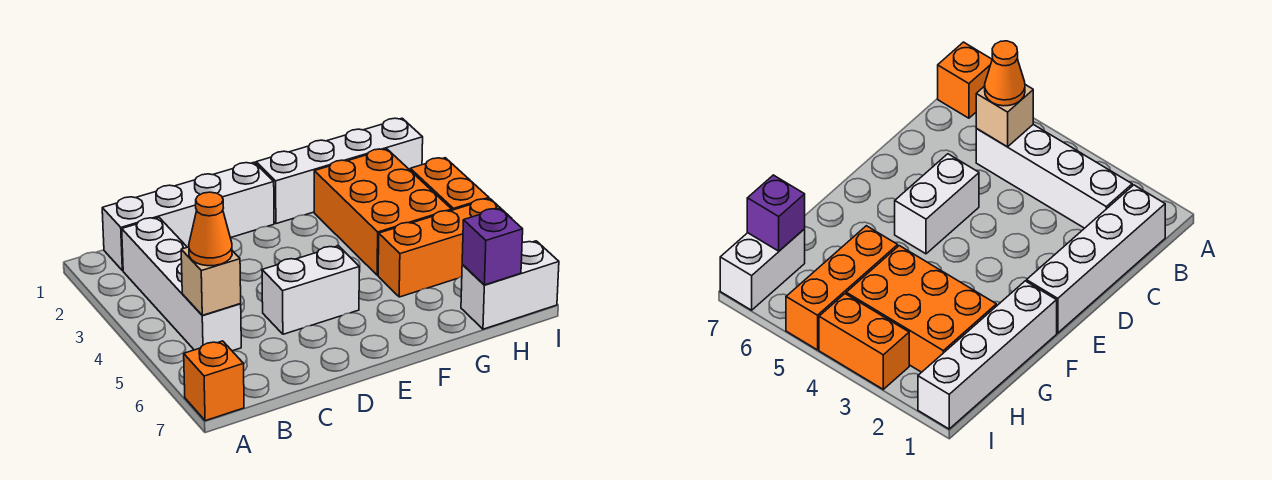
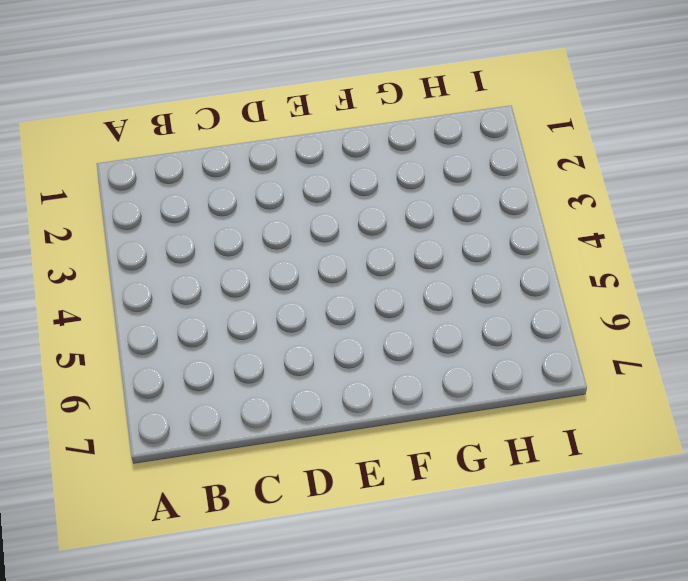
none -> orange brick A7 level 1
none -> white brick B1:E1 level 1
none -> white brick B2:B5 level 1

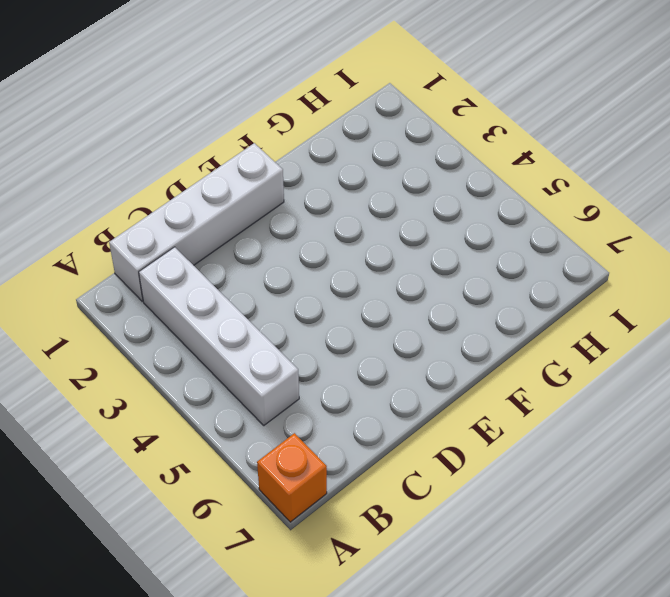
none -> white brick D5:E5 level 1
none -> white brick F1:I1 level 1
none -> orange brick G2:H4 level 1

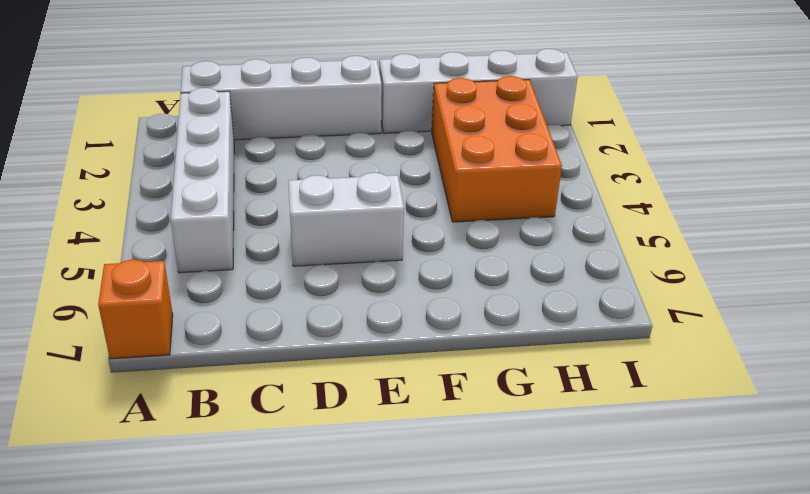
none -> orange brick G5:I5 level 1
none -> white brick H7:I7 level 1
none -> orange brick I3:I4 level 1

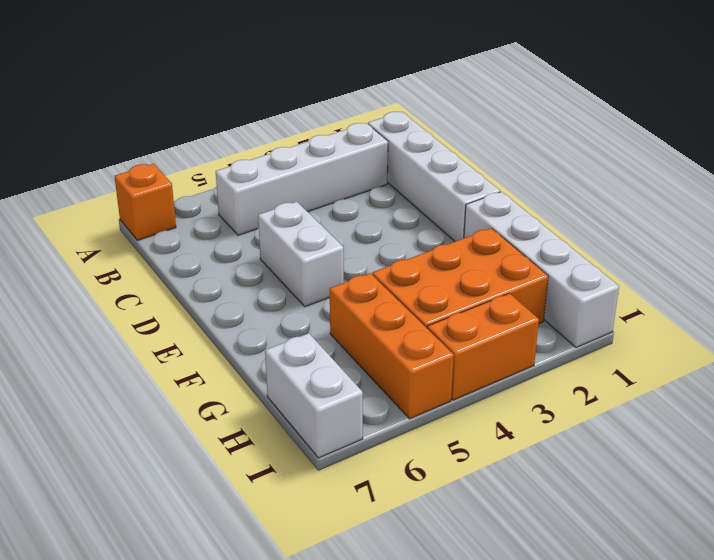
none -> tan brick B5 level 2
none -> purple brick H7 level 2
none -> orange cone B5 level 3

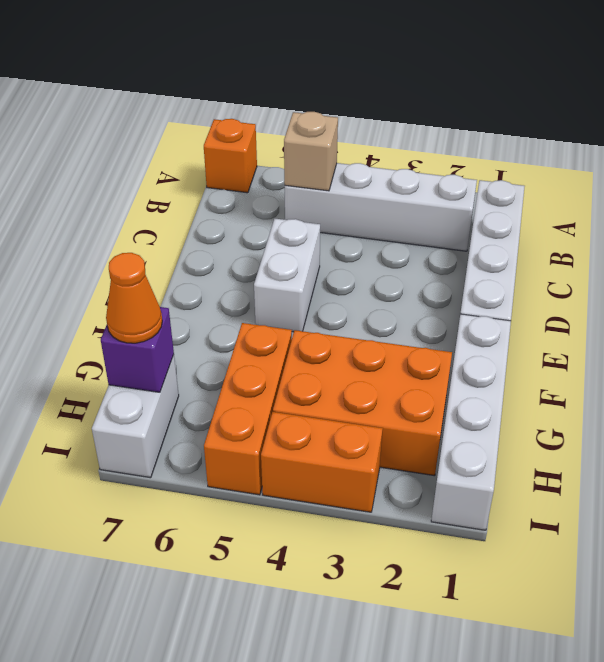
orange cone H7 level 3 -> orange cone B5 level 3

